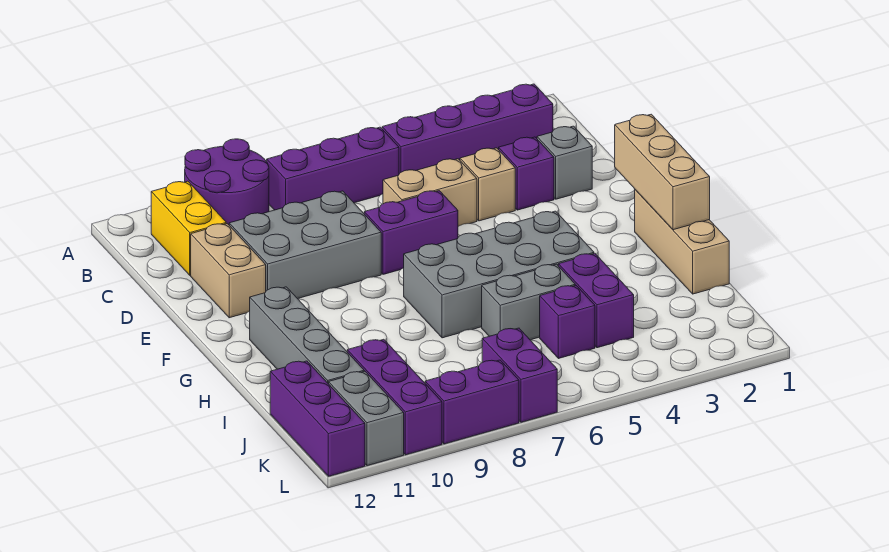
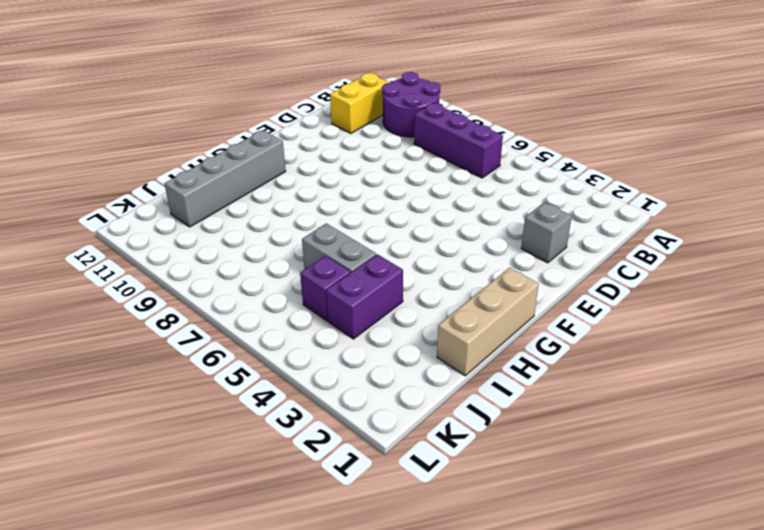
none -> purple brick B2:B5 level 1
none -> purple brick D3 level 1
none -> tan brick D4 level 1

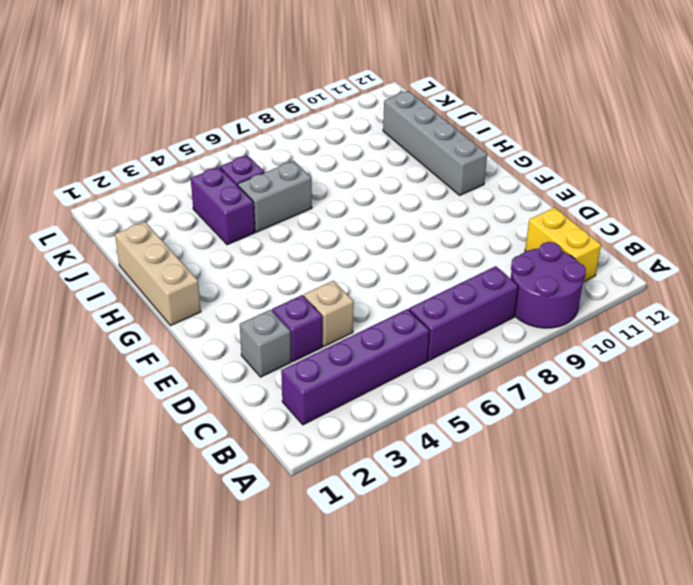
none -> tan brick D5:D6 level 1
none -> grey brick D8:E10 level 1
none -> tan brick D11:E11 level 1

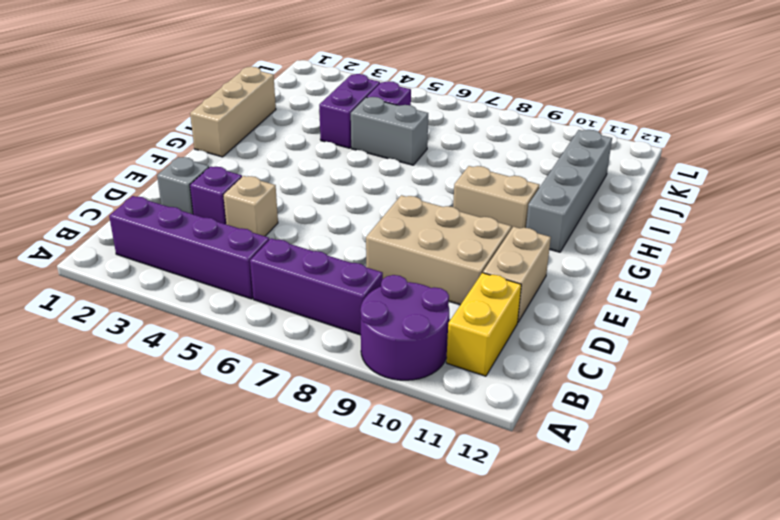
tan brick D8:E10 level 1 -> grey brick D8:E10 level 1
tan brick G9:G10 level 1 -> tan brick D5:D6 level 1
none -> purple brick E6:E7 level 1
none -> grey brick G4:H7 level 1
none -> purple brick J10:L10 level 1

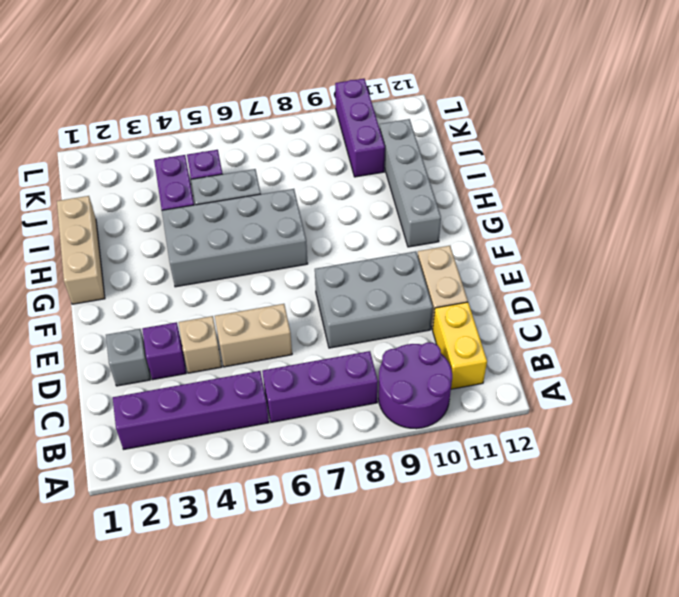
none -> purple brick E6:E7 level 1
none -> purple brick J12:L12 level 1
none -> purple brick K7:L7 level 1

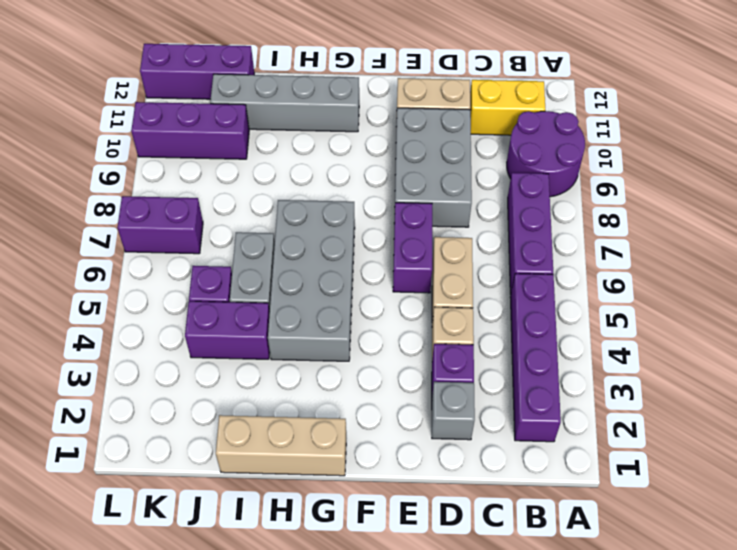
none -> grey brick K11:L11 level 1
none -> purple brick L8:L9 level 1
none -> tan brick F1:H1 level 2

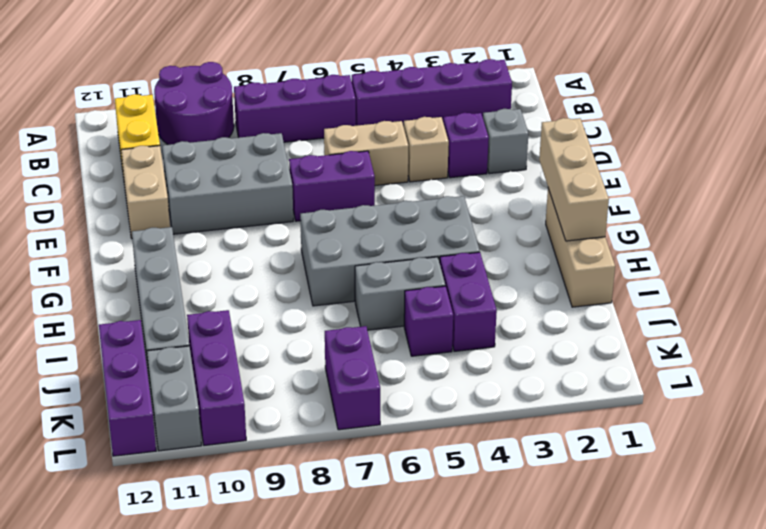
none -> purple brick L8:L9 level 1

